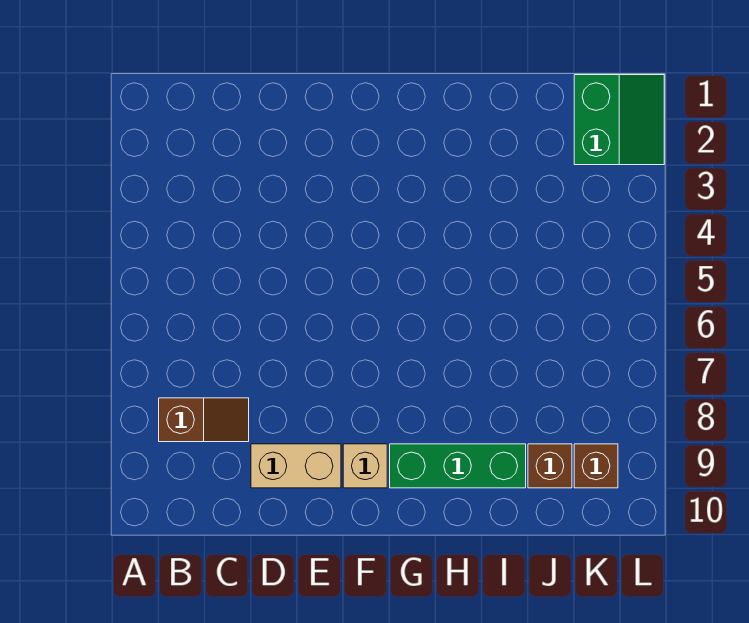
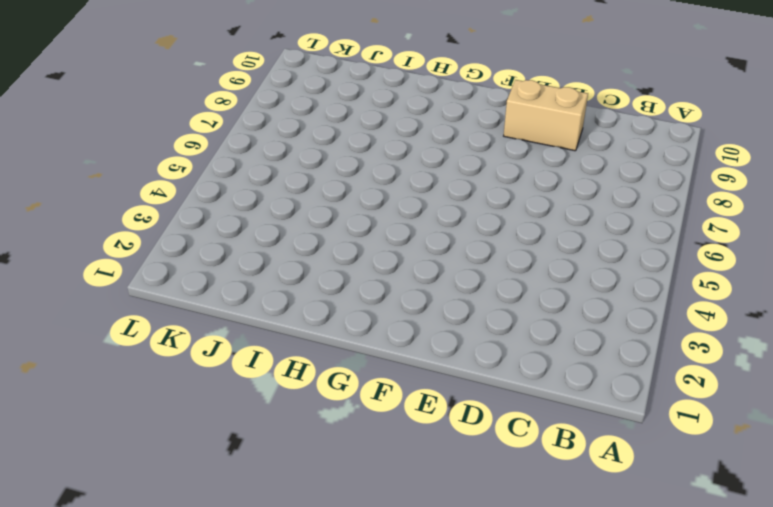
none -> brown slope B8:C8 level 1 top B
none -> tan brick F9 level 1

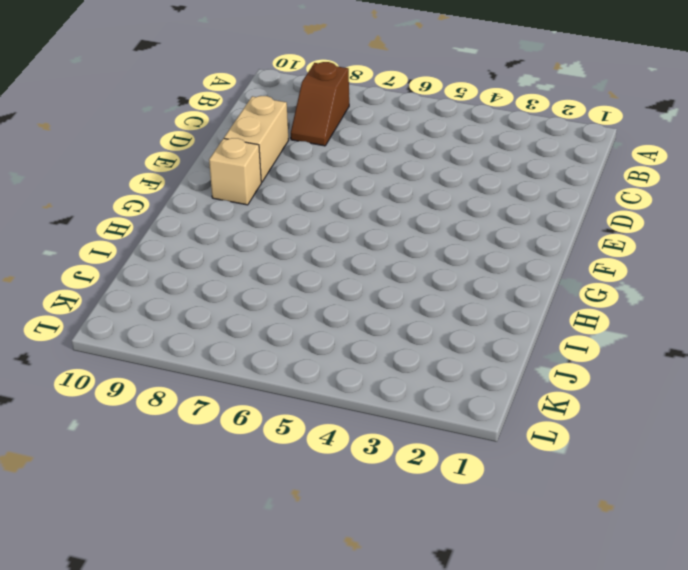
none -> green brick G9:I9 level 1
none -> brown brick J9 level 1

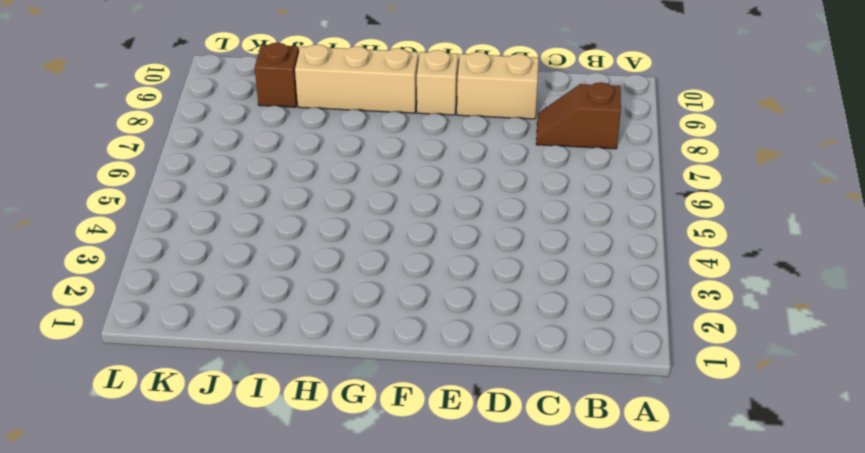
tan brick G9:I9 level 1 -> green brick G9:I9 level 1
none -> green slope K1:L2 level 1 top K
none -> brown brick K9 level 1

